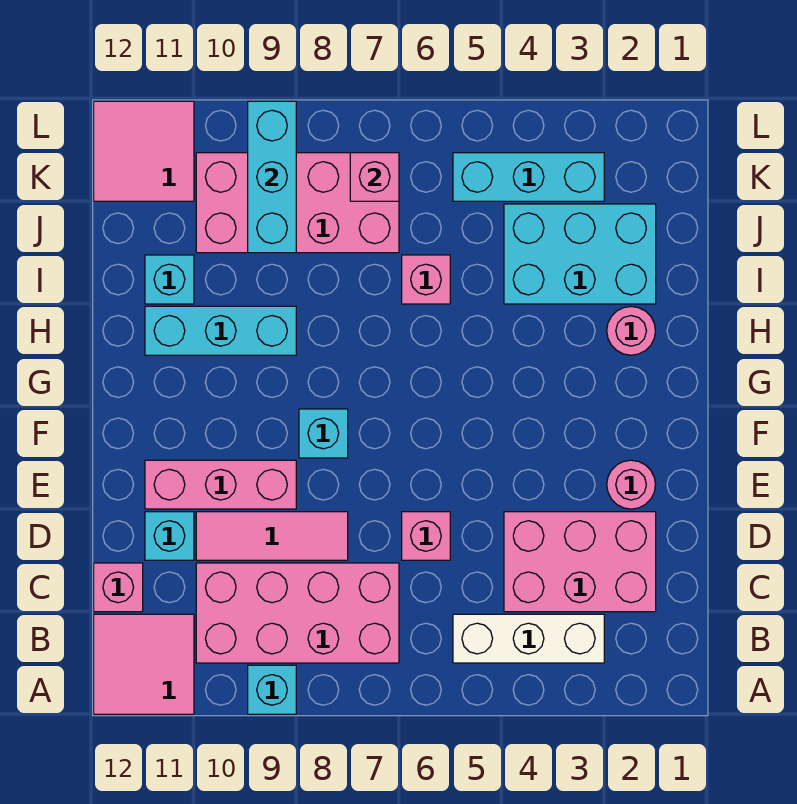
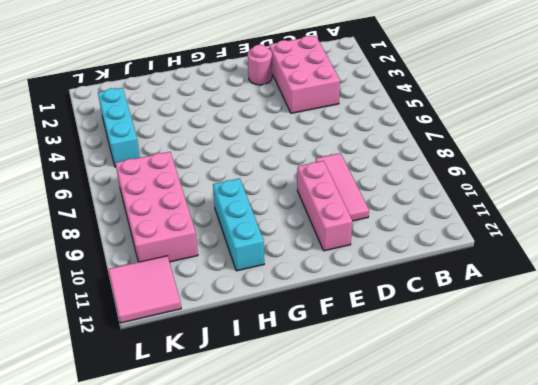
none -> cyan brick A9 level 1
none -> pink tile A11:B12 level 1
none -> white brick B3:B5 level 1

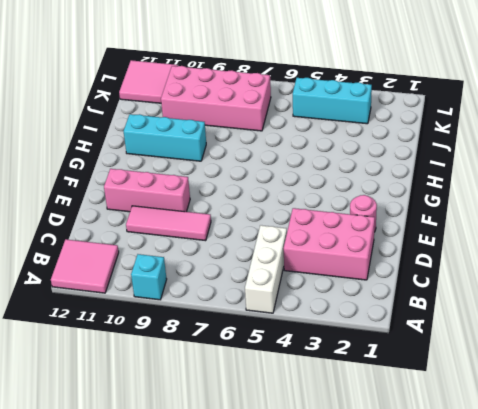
white brick A5:C5 level 1 -> white brick B3:B5 level 1
none -> pink brick B7:C10 level 1
none -> pink brick C12 level 1
none -> pink brick D6 level 1

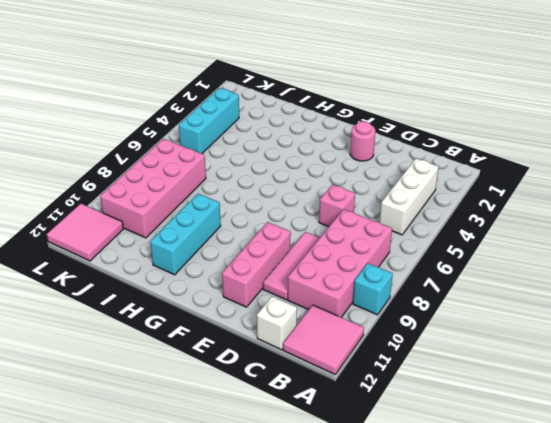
white brick C12 level 1 -> pink brick C12 level 1
none -> pink brick C2:D4 level 1
none -> cyan brick D11 level 1
none -> cyan brick F8 level 1

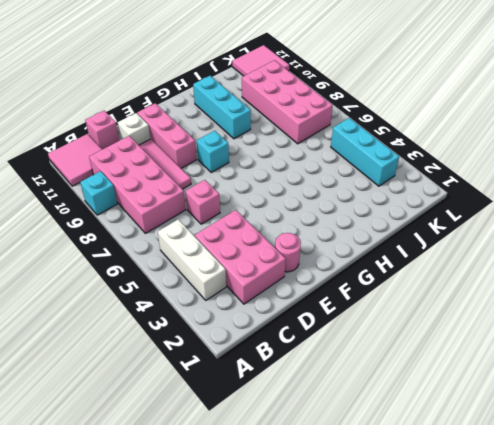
white brick D11 level 1 -> cyan brick D11 level 1
none -> pink round brick H2 level 1
none -> cyan brick I2:J4 level 1
none -> pink brick I6 level 1

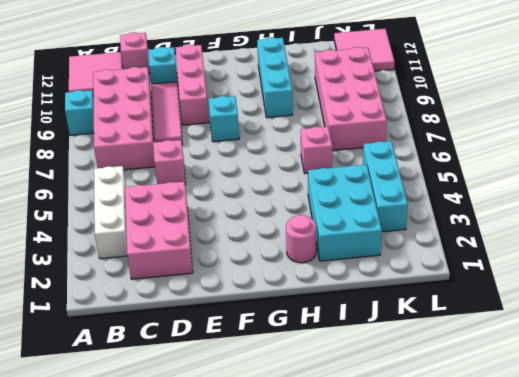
none -> pink round brick E2 level 1
none -> cyan brick I11 level 1
none -> cyan brick J9:L9 level 2

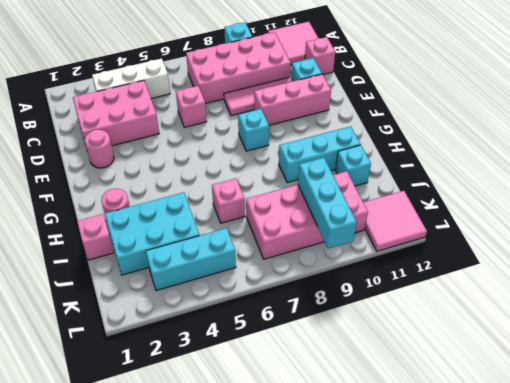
pink brick I1 level 1 -> pink brick K7 level 2

